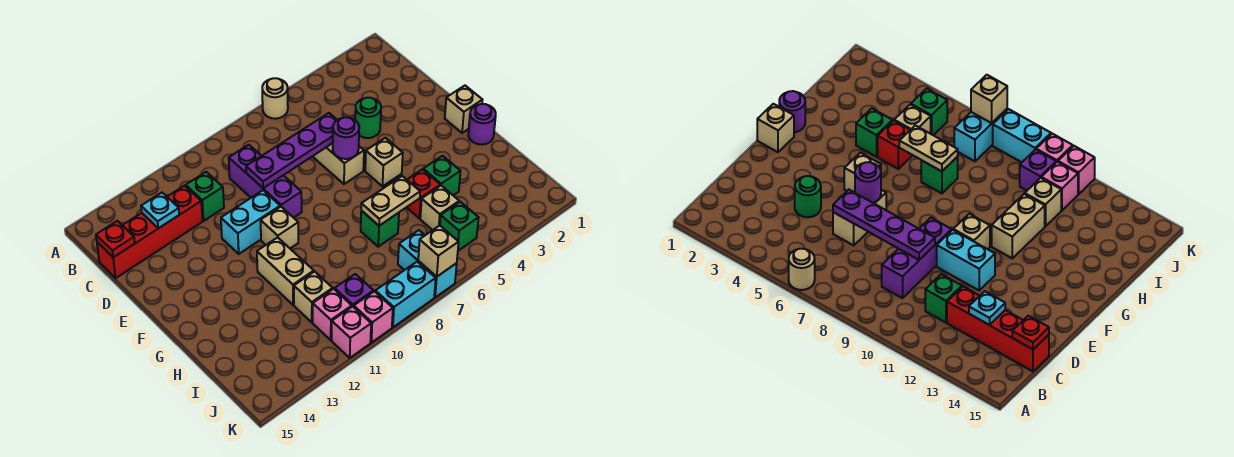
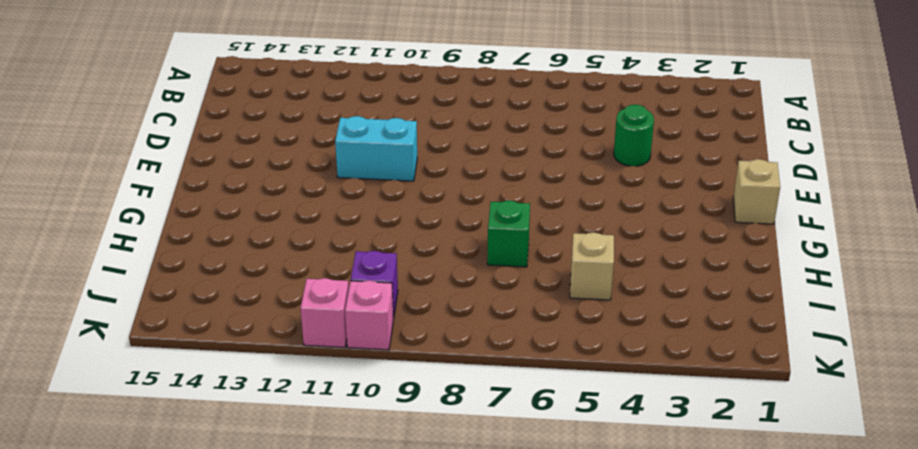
none -> tan round brick A6 level 1
none -> purple brick C9:E9 level 1
none -> green brick C11 level 1
none -> red brick C12:C15 level 1

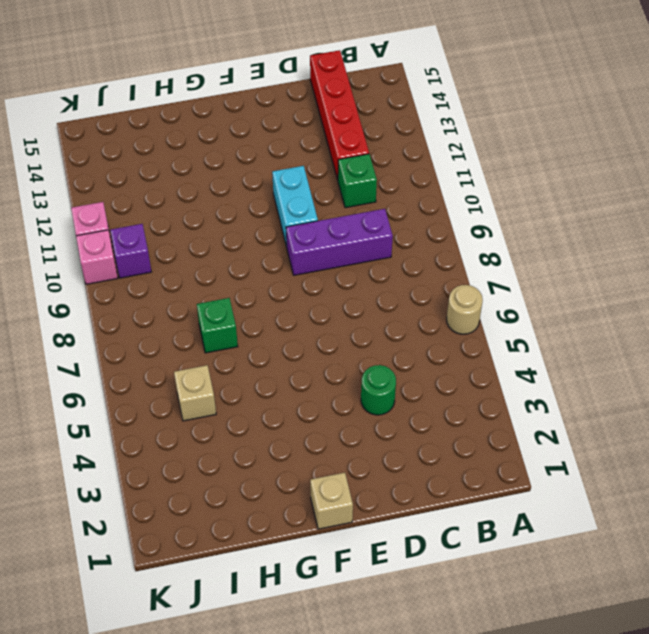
none -> tan brick D6:E6 level 1
none -> tan brick F5 level 1
none -> tan brick F10 level 1
none -> purple round brick G1 level 1

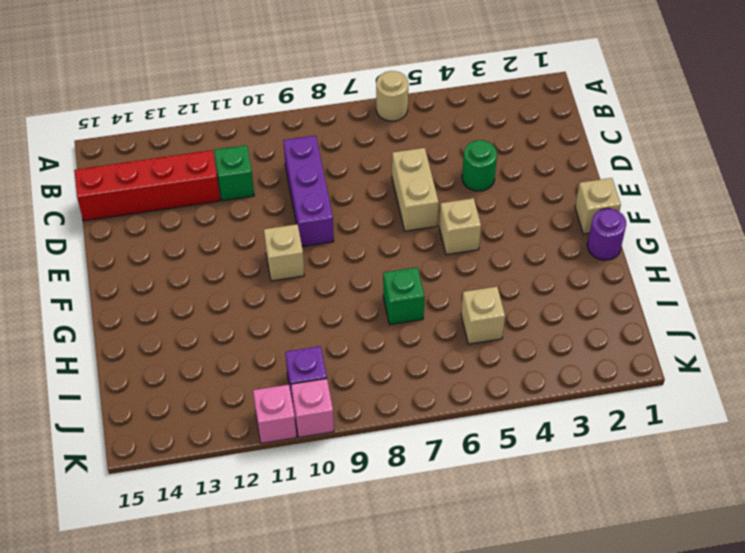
none -> cyan brick E10:E11 level 1
none -> tan brick G11:H11 level 1
none -> green brick H4 level 1
none -> red brick H5 level 1

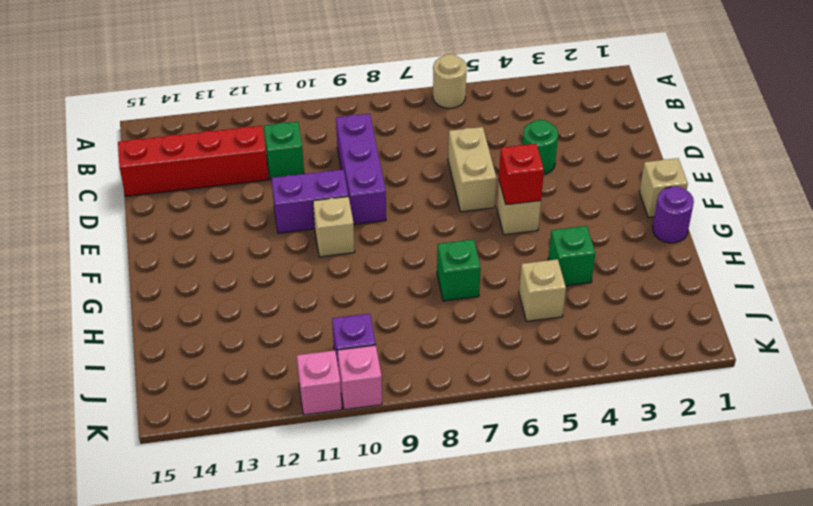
purple brick E10:E11 level 1 -> cyan brick E10:E11 level 1
red brick F5 level 2 -> red brick H5 level 1
none -> tan brick G11:H11 level 1
none -> tan brick I11 level 1
none -> green brick J5 level 1
none -> cyan brick J7:K7 level 1

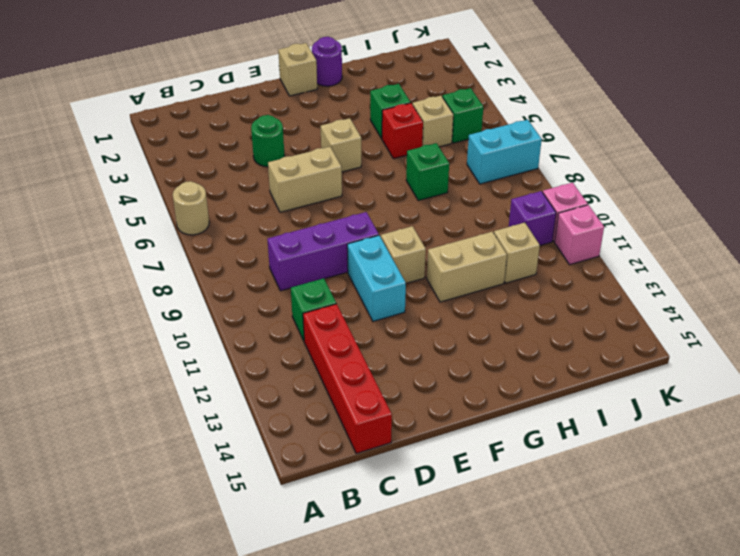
none -> pink brick J11 level 1
none -> cyan brick K8:K9 level 1
none -> cyan plate C13 level 2
none -> red plate C15 level 2

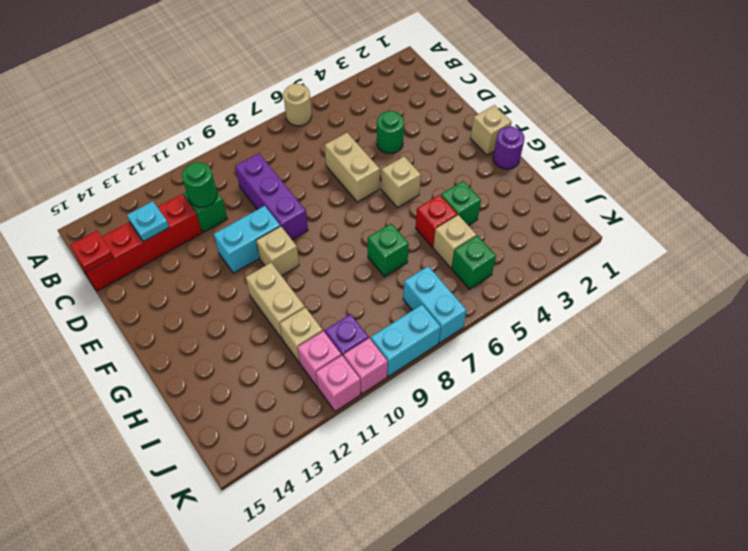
green round brick C11 level 2 -> none
none -> purple plate D6:D9 level 2
none -> purple round brick E6 level 2
none -> tan plate H6:H7 level 2
none -> tan brick K7 level 2

